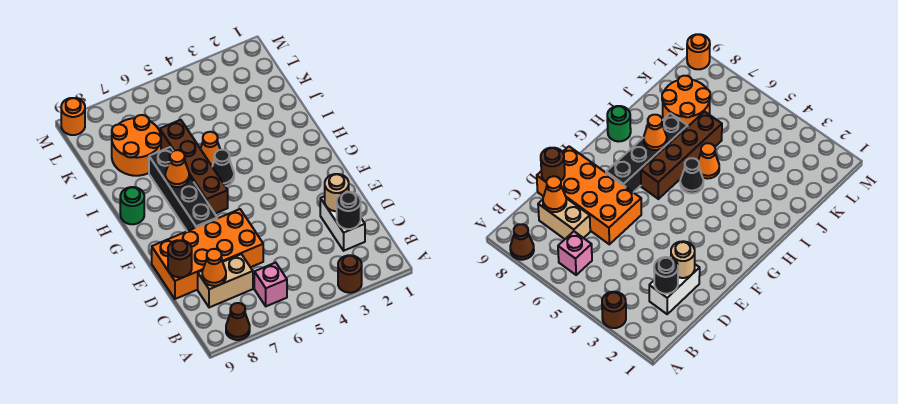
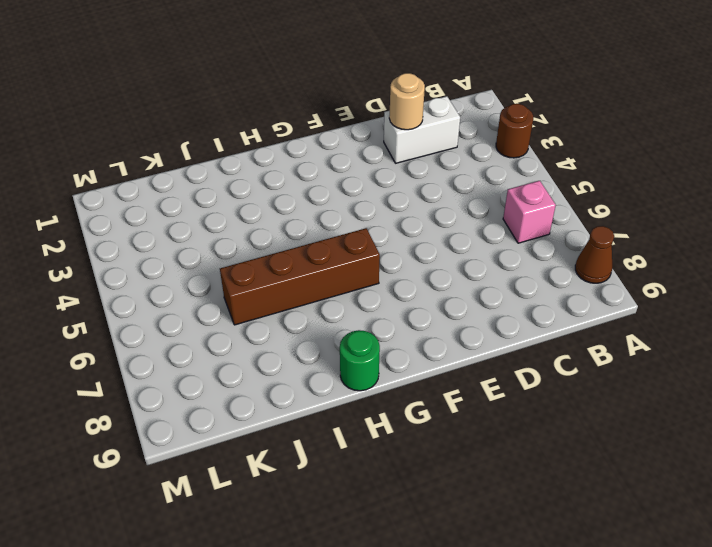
none -> tan brick C7:C8 level 1
none -> orange brick D6:E9 level 1
none -> black brick F7:I7 level 1

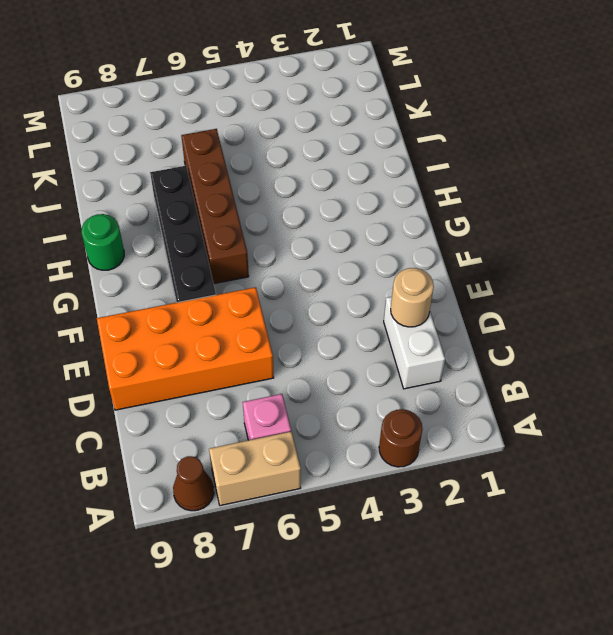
tan brick A6:A7 level 1 -> tan brick C7:C8 level 1
none -> black cone H5 level 1
none -> orange cone I5 level 1
none -> orange round brick J7:K8 level 1

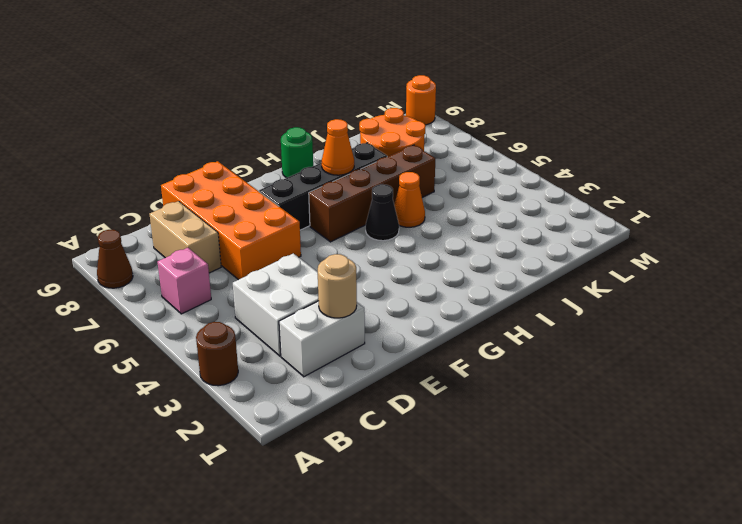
white brick C3:D4 level 1 -> none
none -> black round brick C2 level 2
none -> orange cone C8 level 2
none -> brown round brick D9 level 2

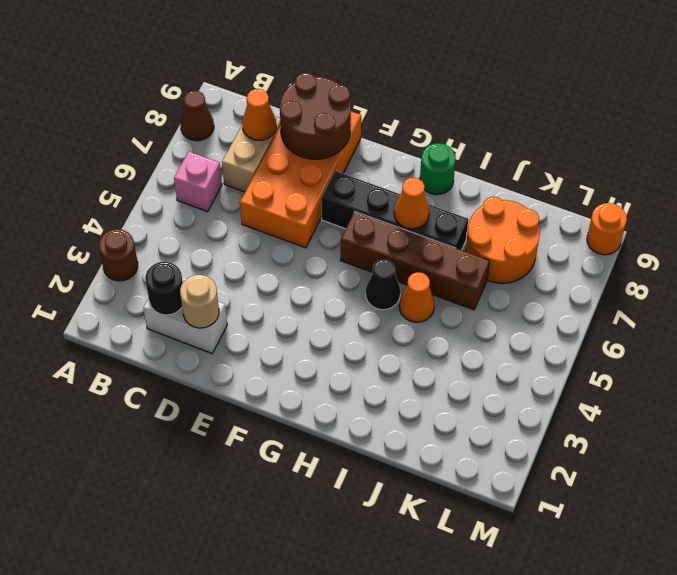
brown round brick D8:E9 level 2 -> brown round brick D9 level 2

